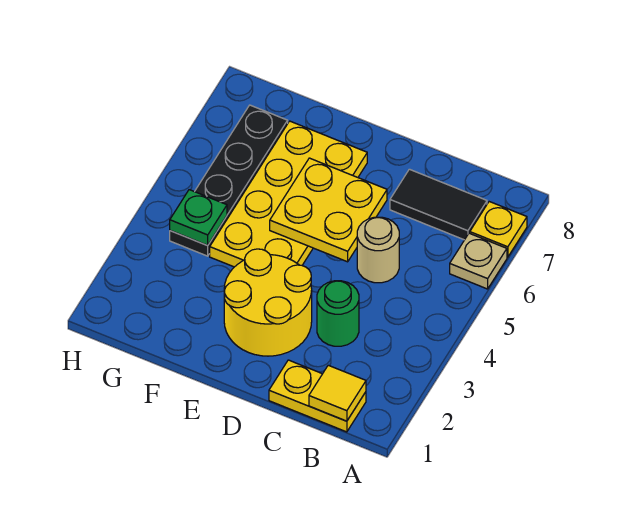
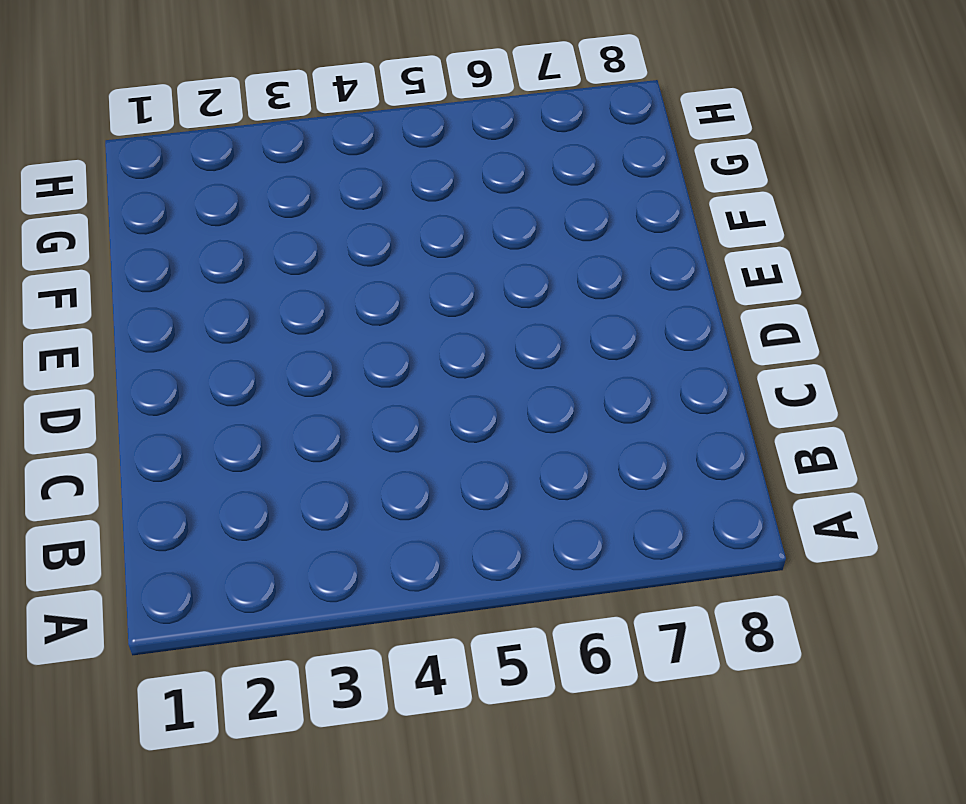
none -> tan plate A6 level 1
none -> yellow plate A7 level 1
none -> yellow plate B1:C1 level 1

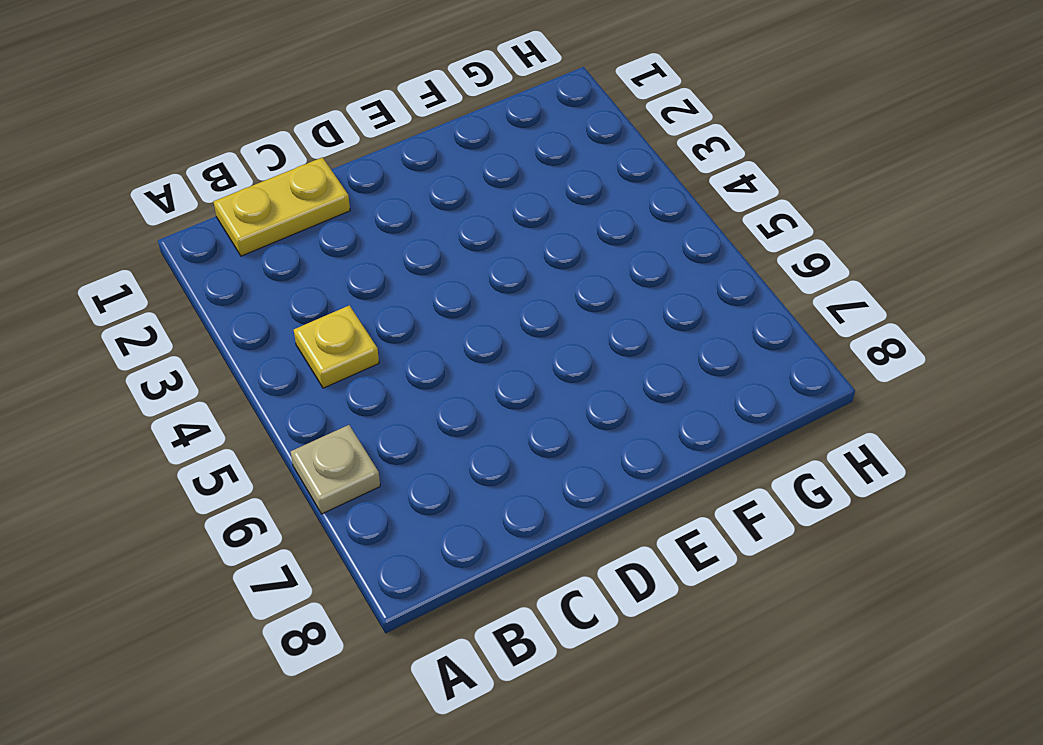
yellow plate B4 level 1 -> yellow plate A7 level 1
none -> black tile B7:C7 level 1
none -> green round brick C3 level 1
none -> tan round brick C5 level 1

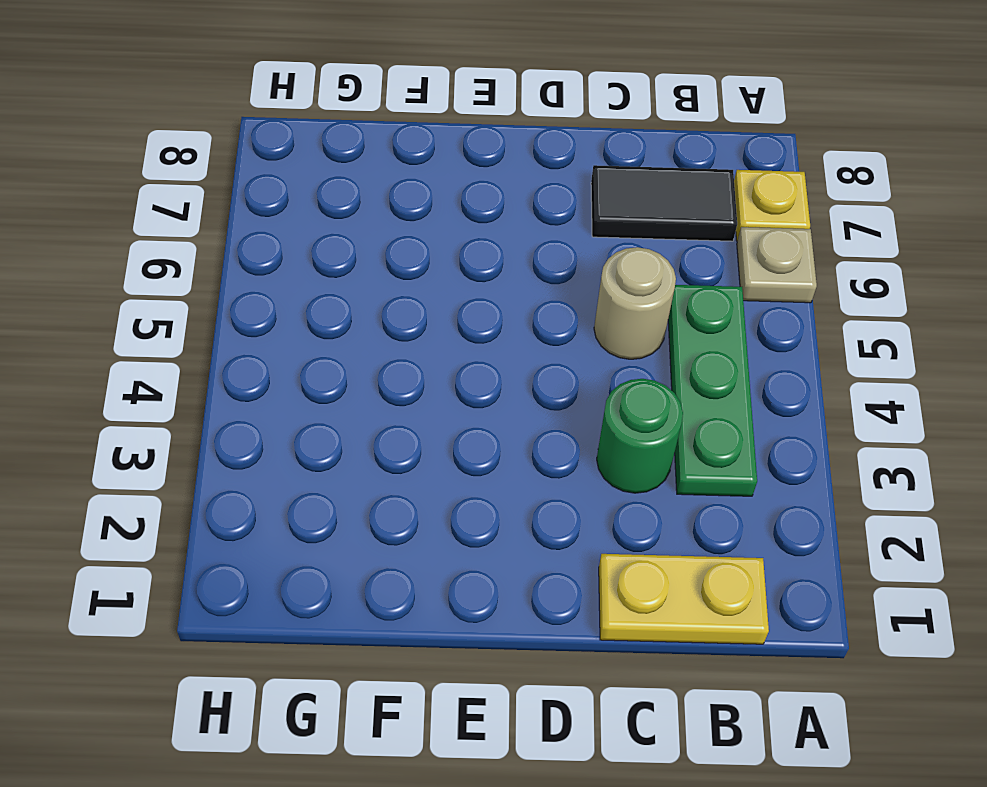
green plate B3:B5 level 1 -> none
none -> yellow round brick D2:E3 level 1
none -> yellow plate E4:F7 level 1
none -> black plate G4:G7 level 1

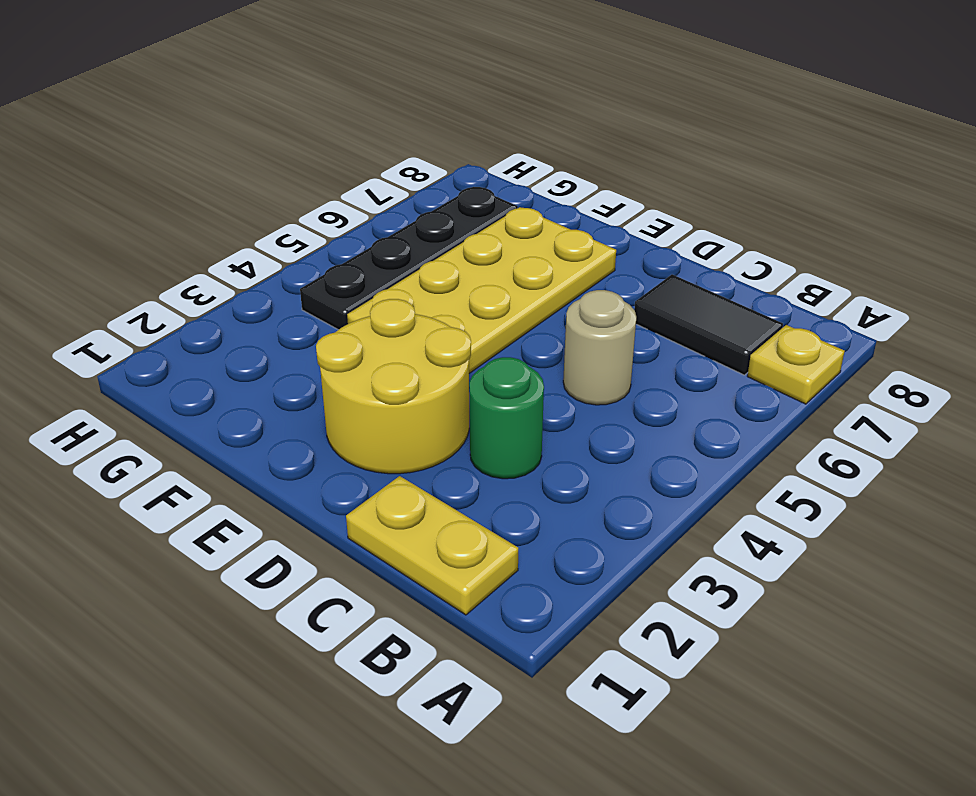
none -> tan plate A6 level 1
none -> yellow tile B1 level 2
none -> yellow plate D5:E6 level 2

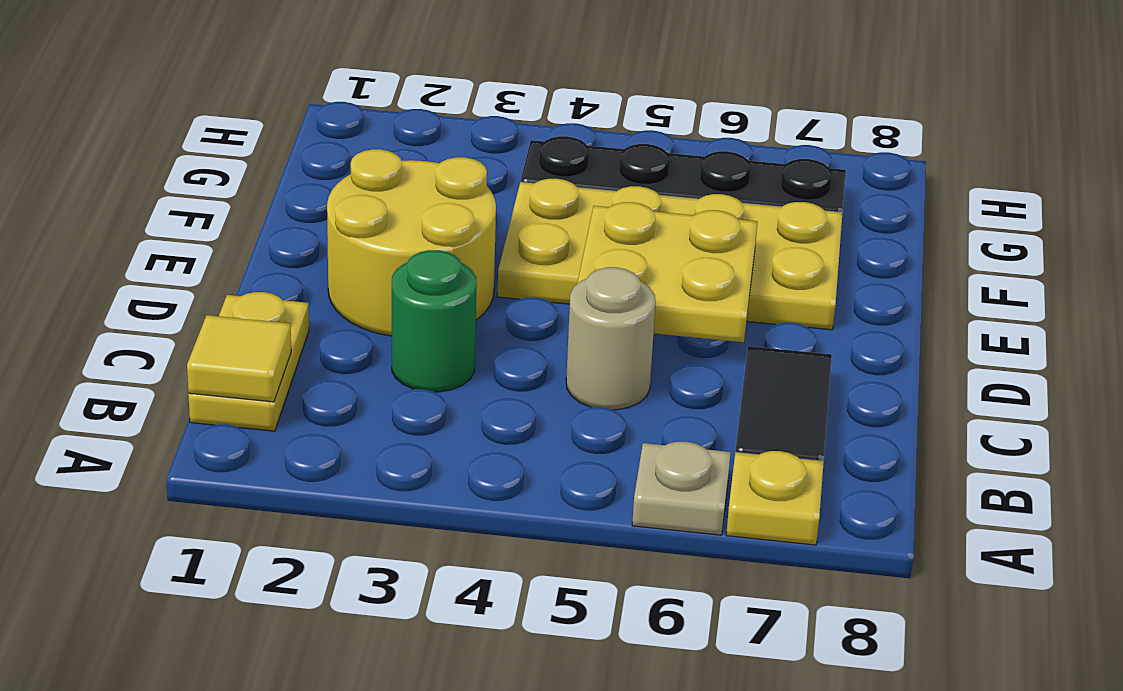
none -> green plate G4 level 2

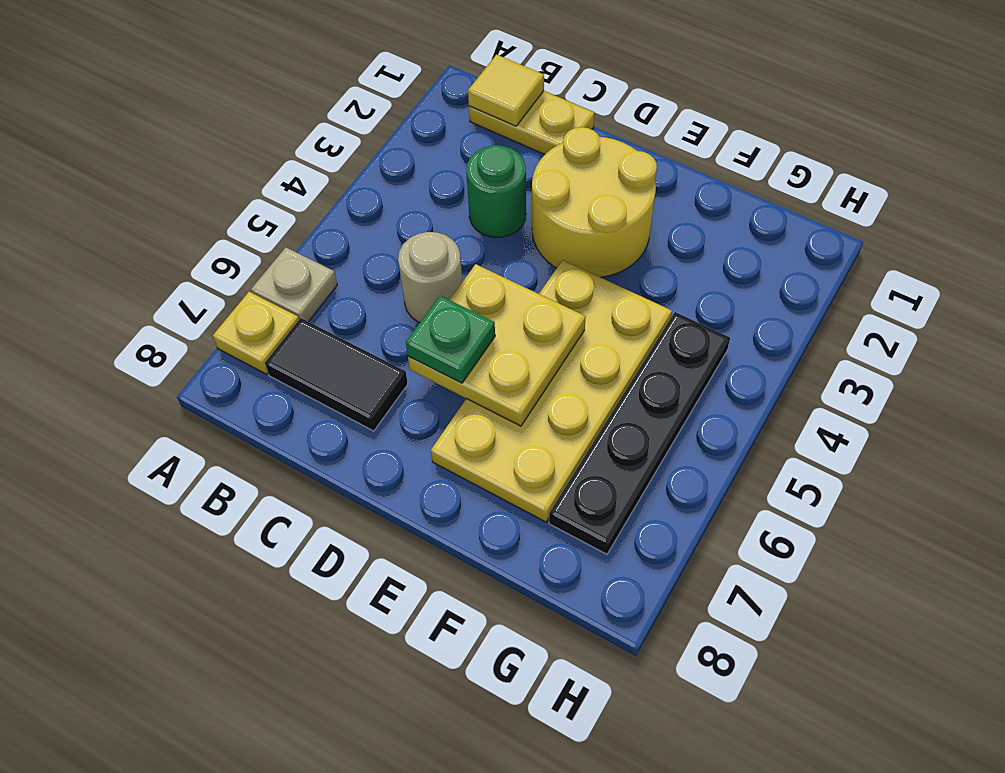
green plate D6 level 3 -> green plate G4 level 2

